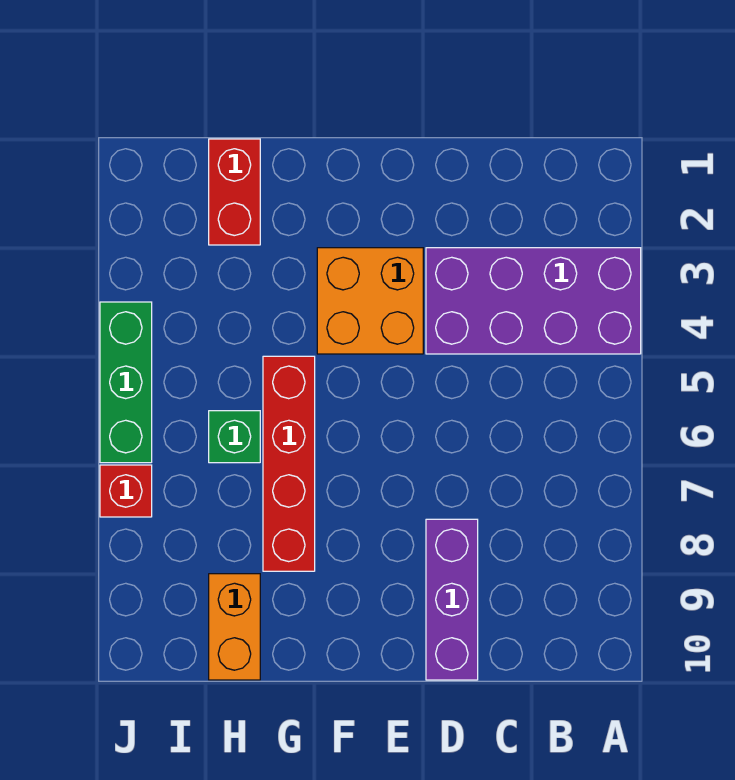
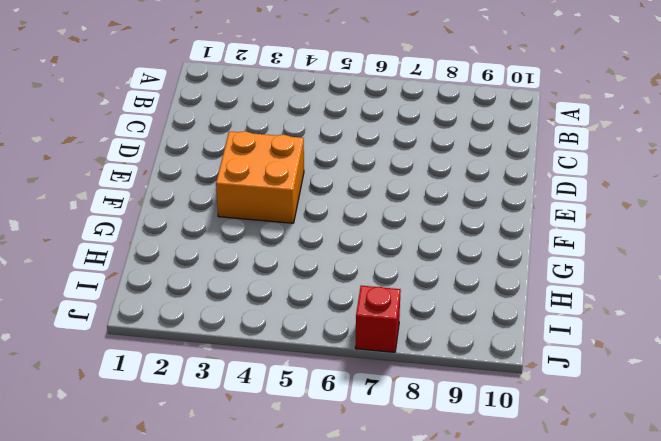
none -> purple brick A3:D4 level 1
none -> purple brick D8:D10 level 1

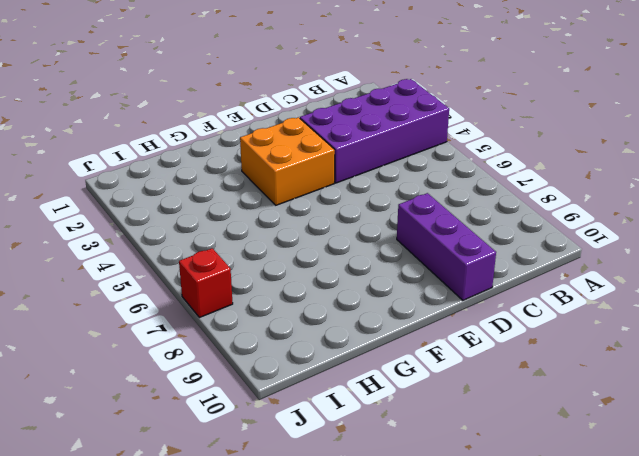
none -> red brick G5:G8 level 1
none -> red brick H1:H2 level 1

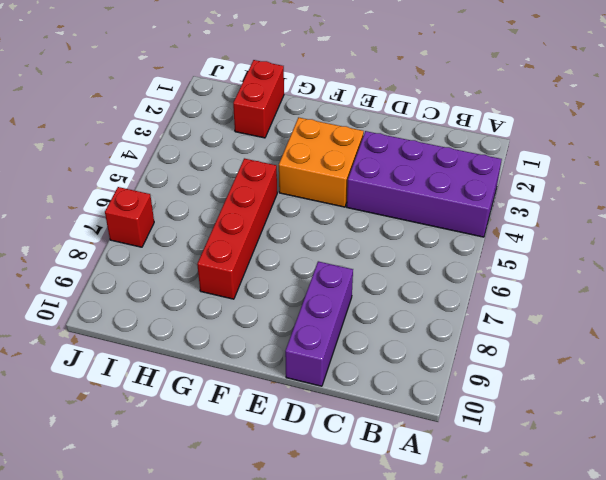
none -> green brick H6 level 1
none -> orange brick H9:H10 level 1

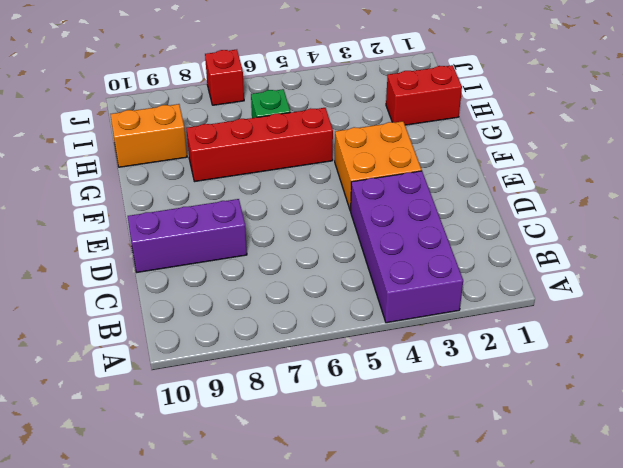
none -> green brick J4:J6 level 1

